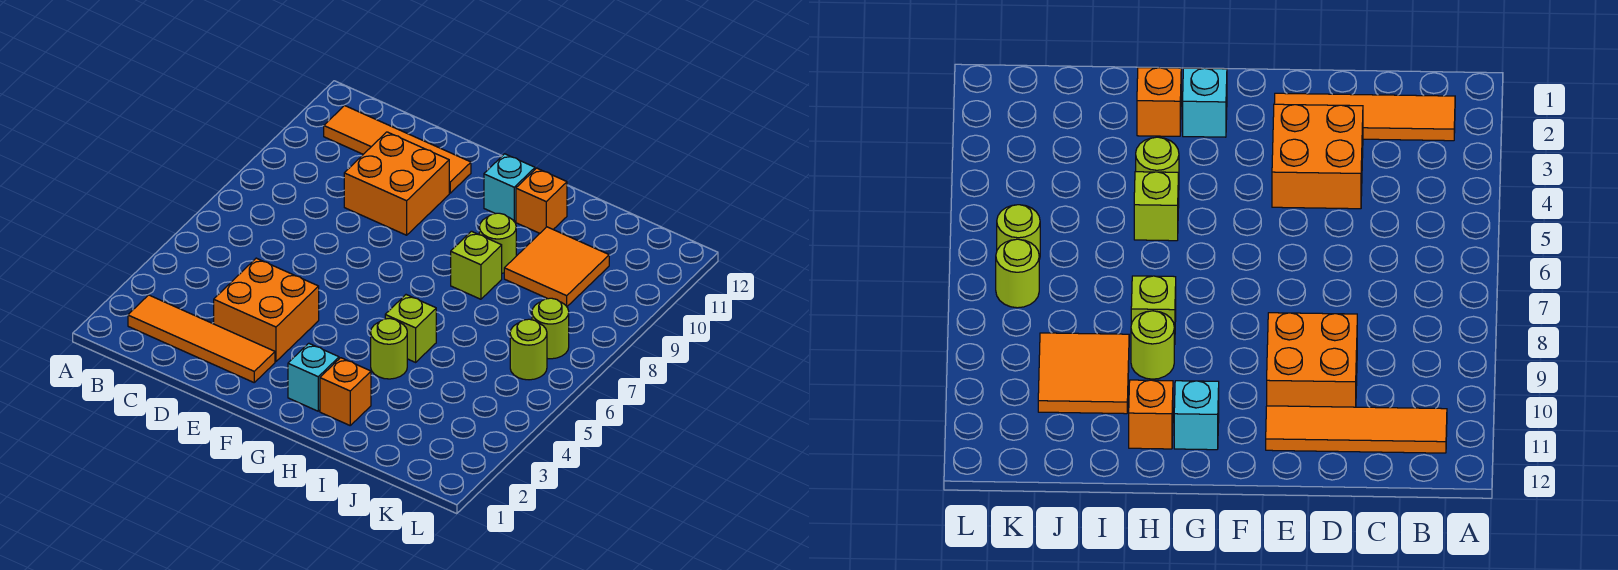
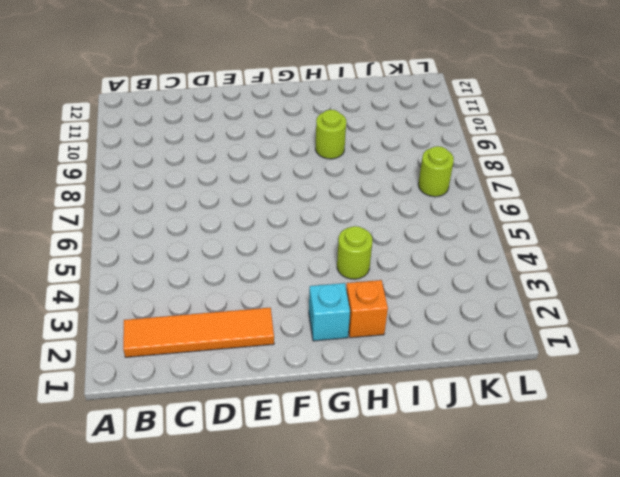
none -> orange tile B11:E11 level 1
none -> orange brick D3:E4 level 1
none -> orange brick D9:E10 level 1

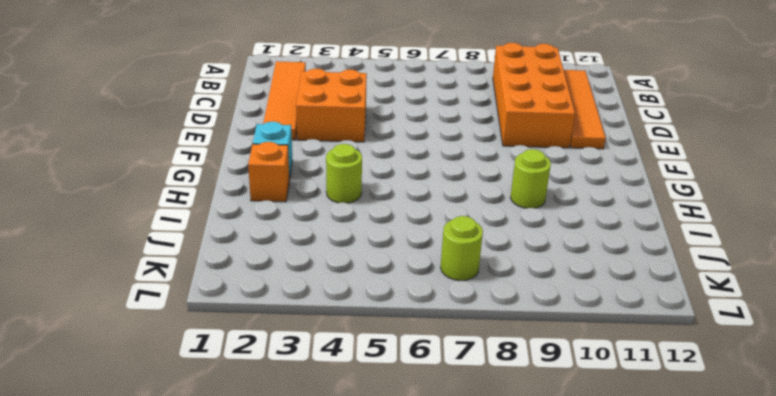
orange brick B9:E10 level 1 -> orange brick D9:E10 level 1
none -> cyan brick G11 level 1
none -> lime brick H5 level 1
none -> lime brick H8 level 1

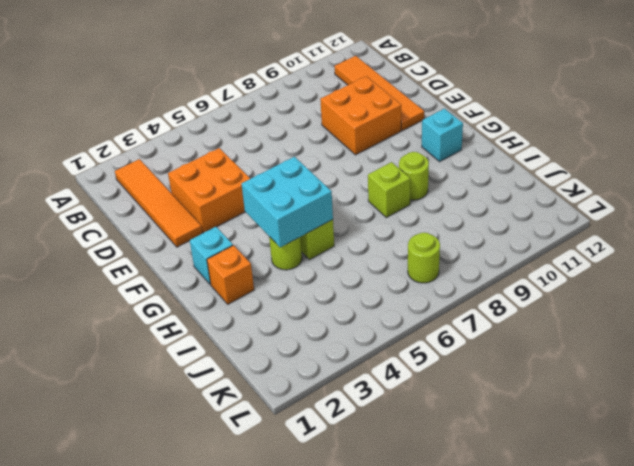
cyan brick G4:H5 level 2 -> none
none -> orange brick H11 level 1
none -> orange tile I9:J10 level 1
none -> lime round brick K6 level 1

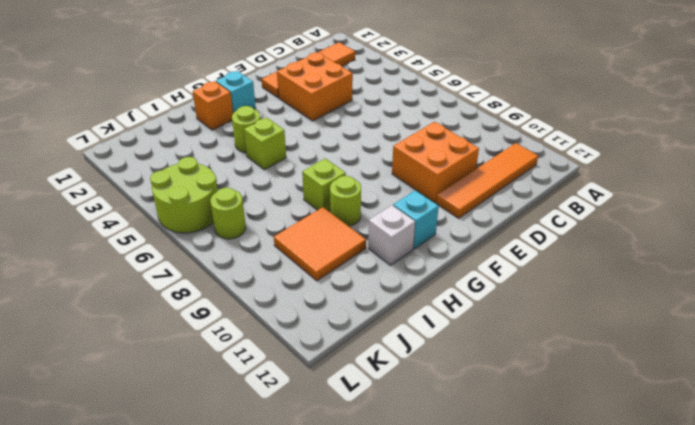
white brick H11 level 1 -> orange brick H11 level 1
lime round brick K5:L6 level 1 -> lime round brick K6 level 1

